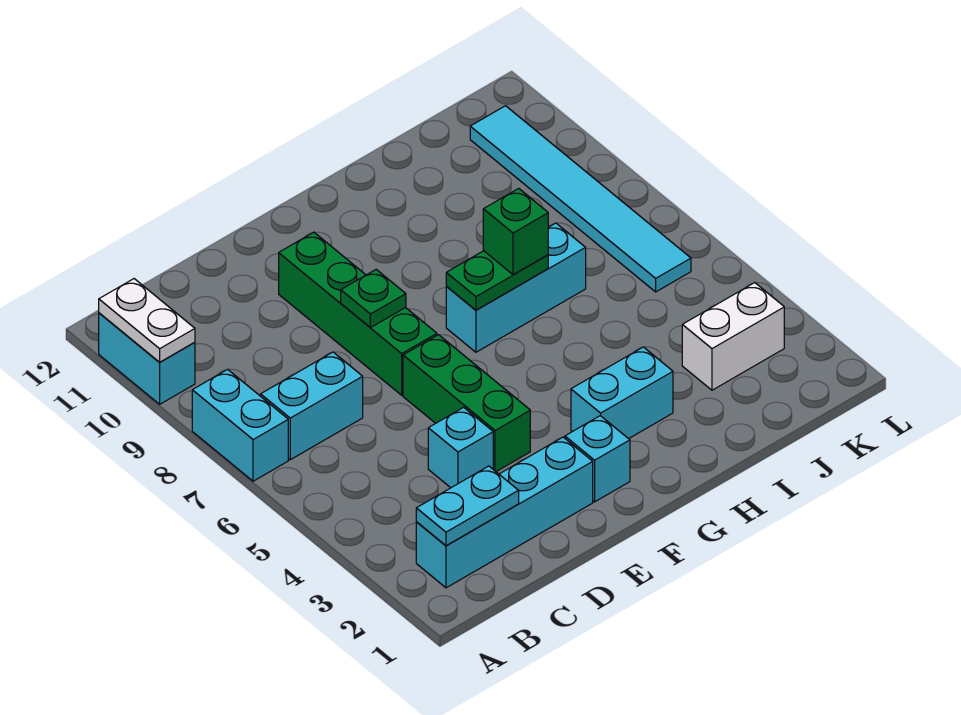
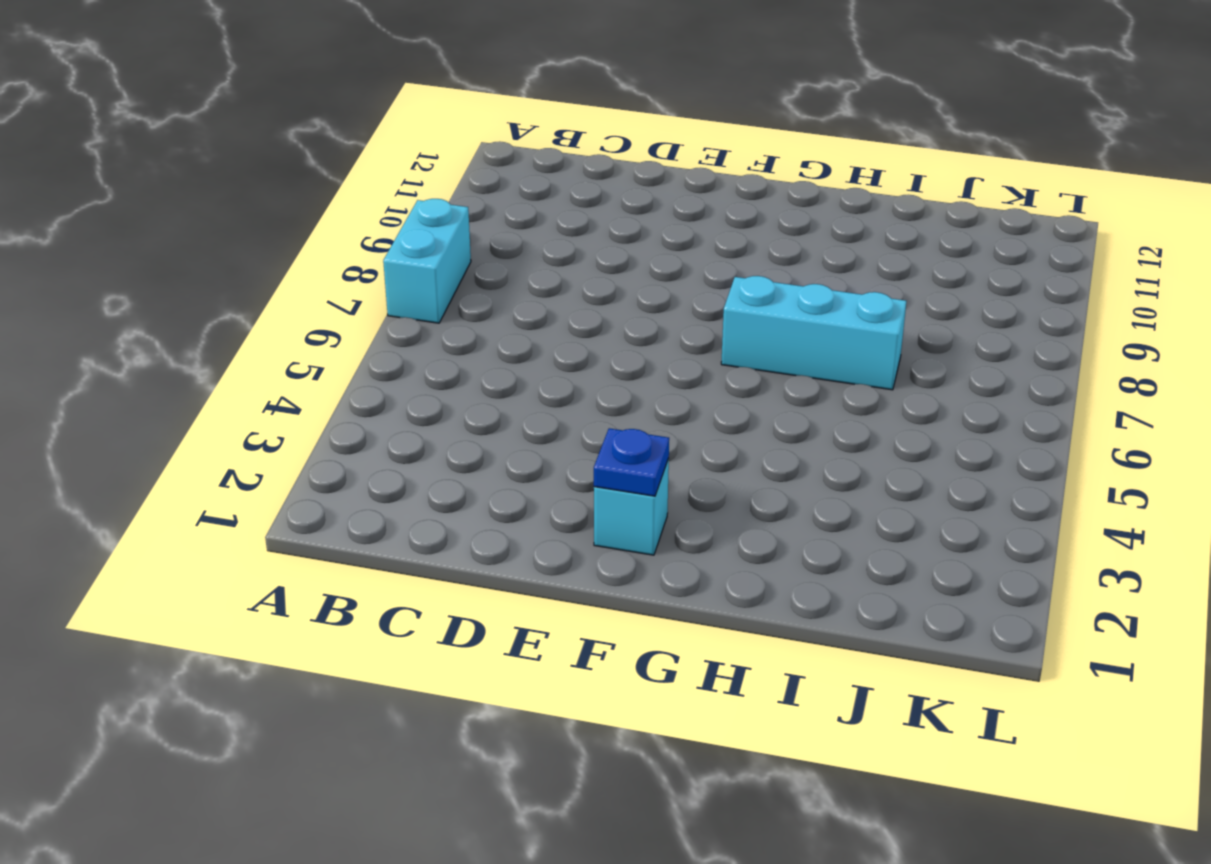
blue plate F2 level 2 -> none
none -> cyan brick A10:A11 level 1
none -> cyan brick B2:E2 level 1
none -> cyan brick B7:C7 level 1

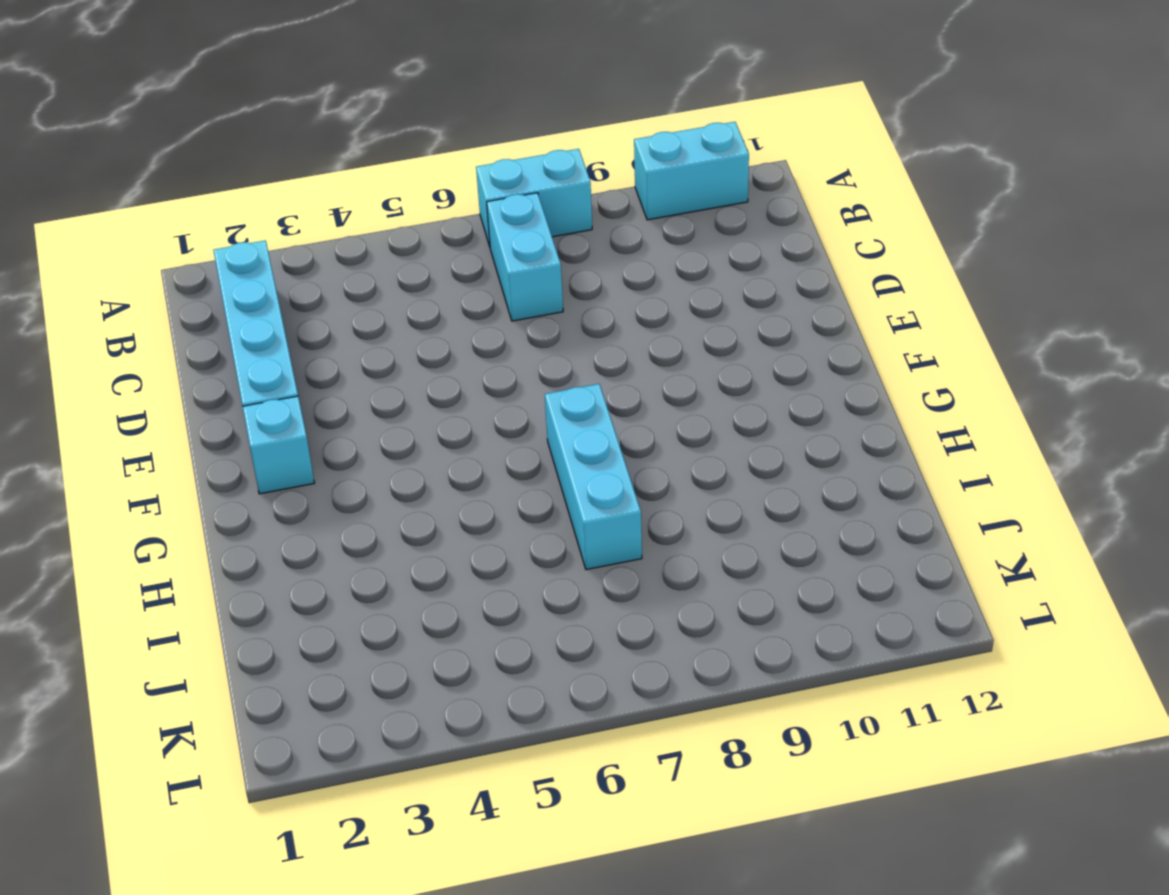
none -> cyan brick D4 level 1
none -> green brick E4:E6 level 1
none -> green brick E7:E10 level 1

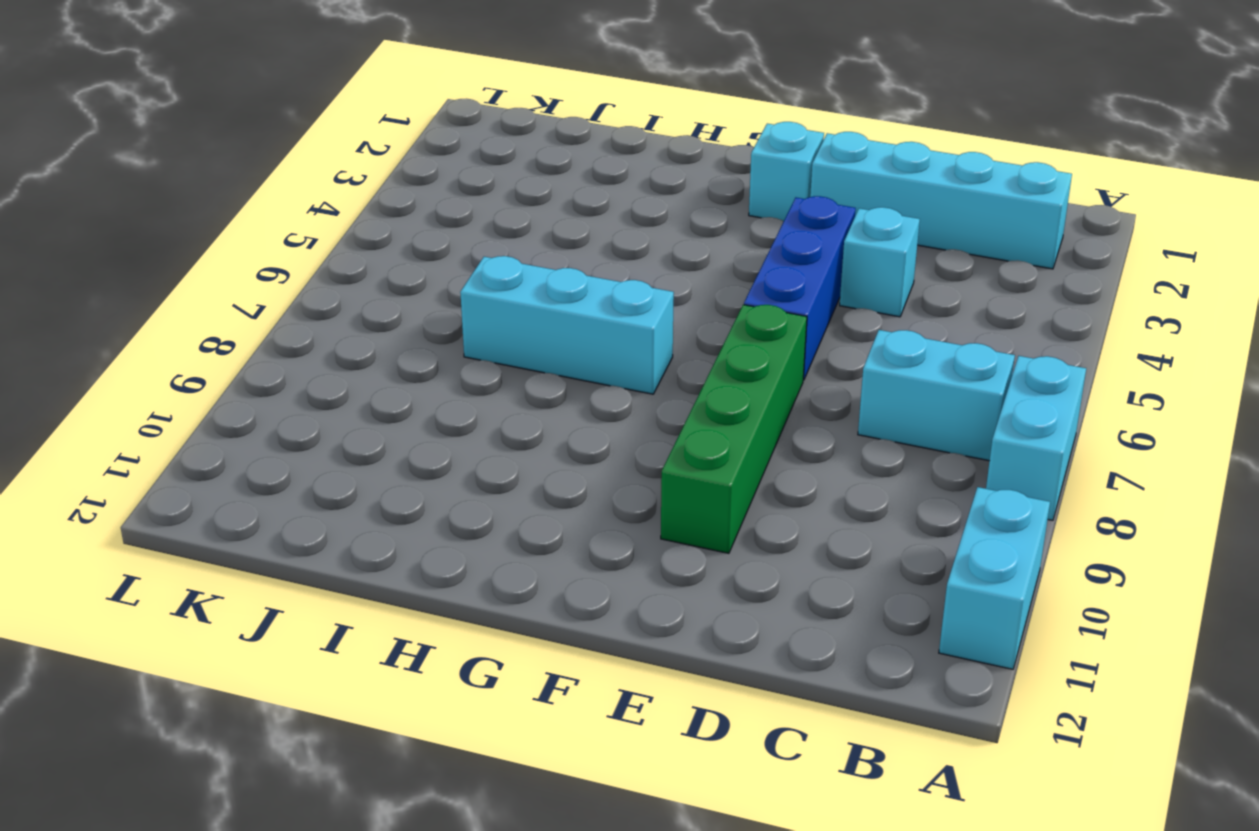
blue brick E4:E6 level 1 -> green brick E4:E6 level 1
none -> cyan brick G3:H3 level 1
none -> white brick J3:K3 level 1
none -> cyan tile K6:K11 level 1

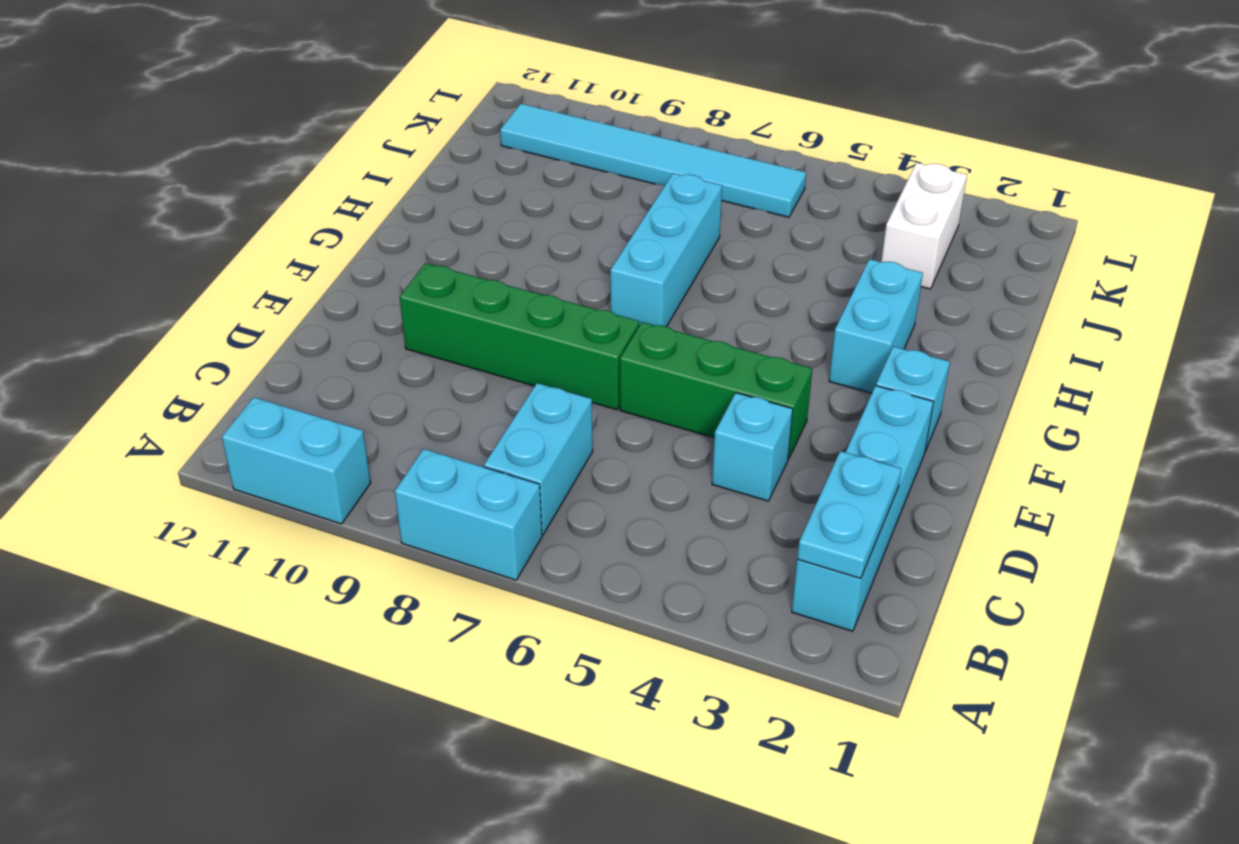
none -> white plate A10:A11 level 2
none -> green plate E8 level 2
none -> green plate G7:H7 level 2

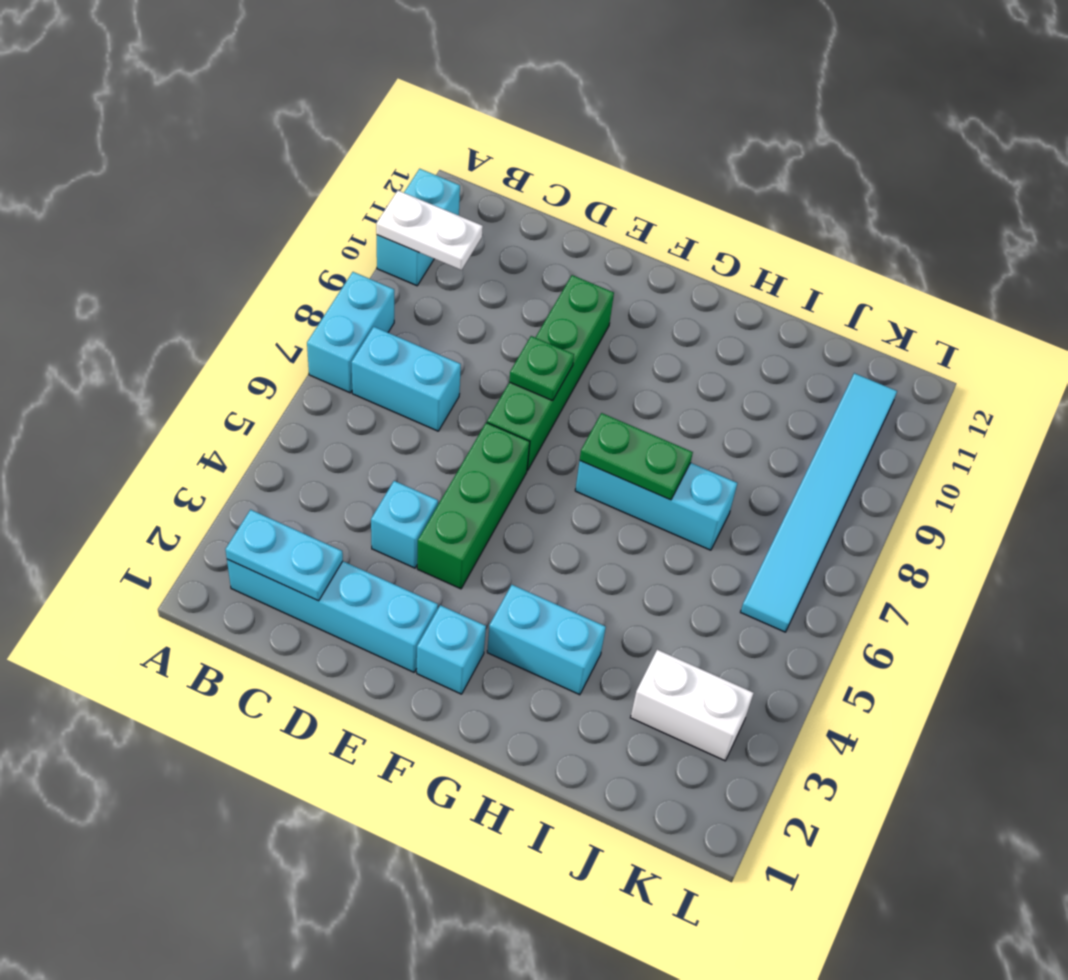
white plate A10:B10 level 2 -> white plate A10:A11 level 2
none -> green brick H7 level 3

